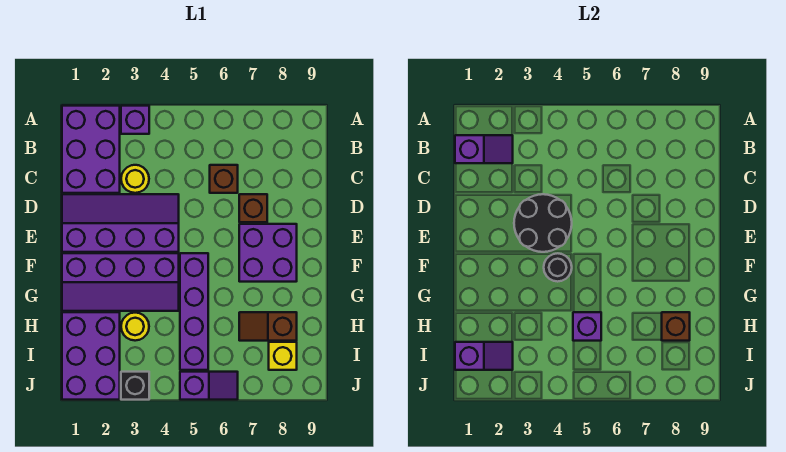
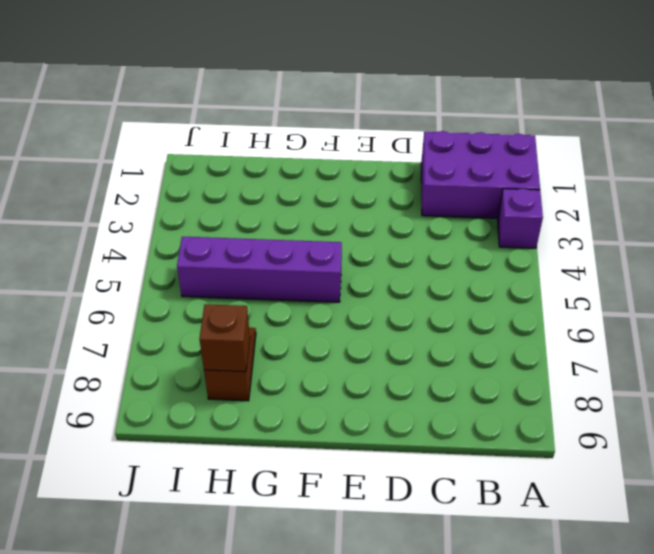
none -> yellow round brick C3 level 1
none -> brown brick C6 level 1
none -> purple slope D1:E4 level 1 top E

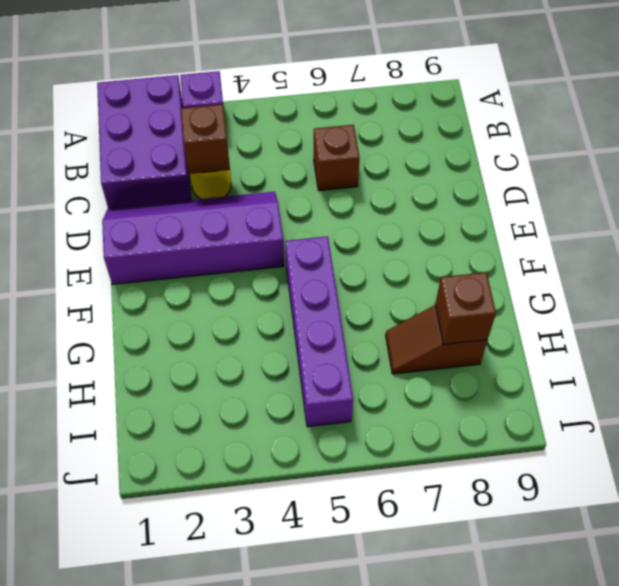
brown brick C3 level 2 -> brown brick D7 level 1
none -> purple brick E7:F8 level 1
none -> purple slope F1:G4 level 1 top F
none -> purple brick H1:J2 level 1

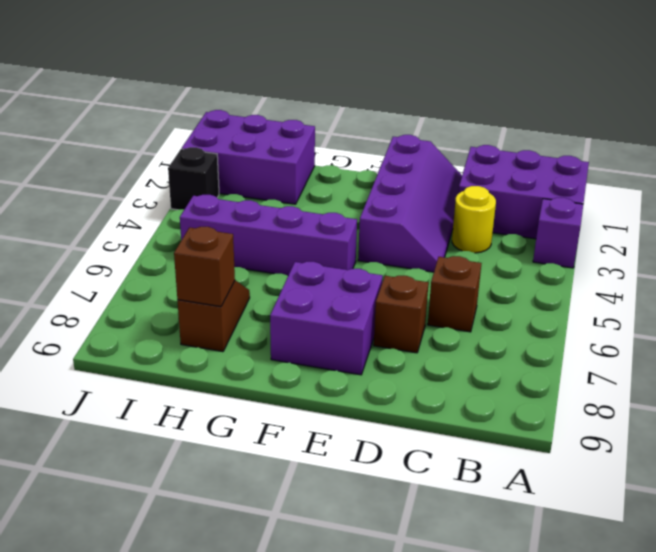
none -> purple slope F1:G4 level 1 top F
none -> yellow round brick H3 level 1
none -> yellow brick I8 level 1

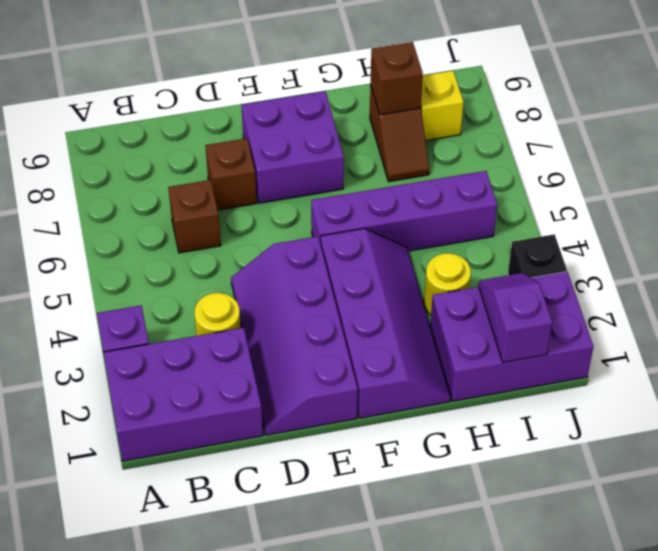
none -> purple slope J5:J6 level 1 top 5
none -> purple slope B1:B2 level 2 top 1
none -> black round brick D3:E4 level 2

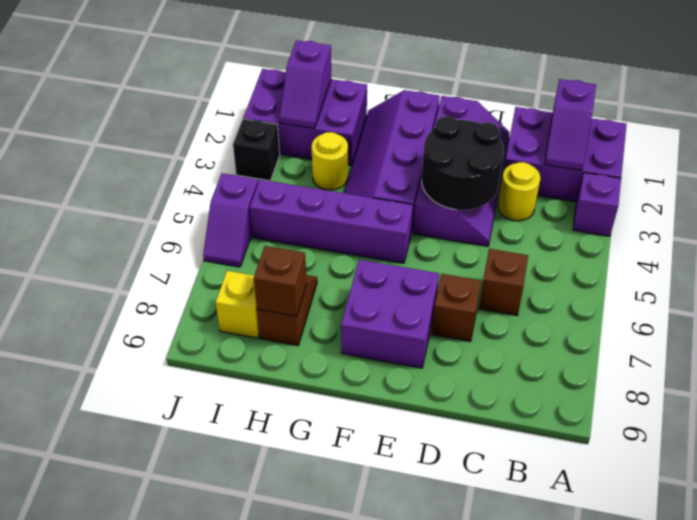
none -> black round brick F4 level 2
none -> purple brick H5 level 2

